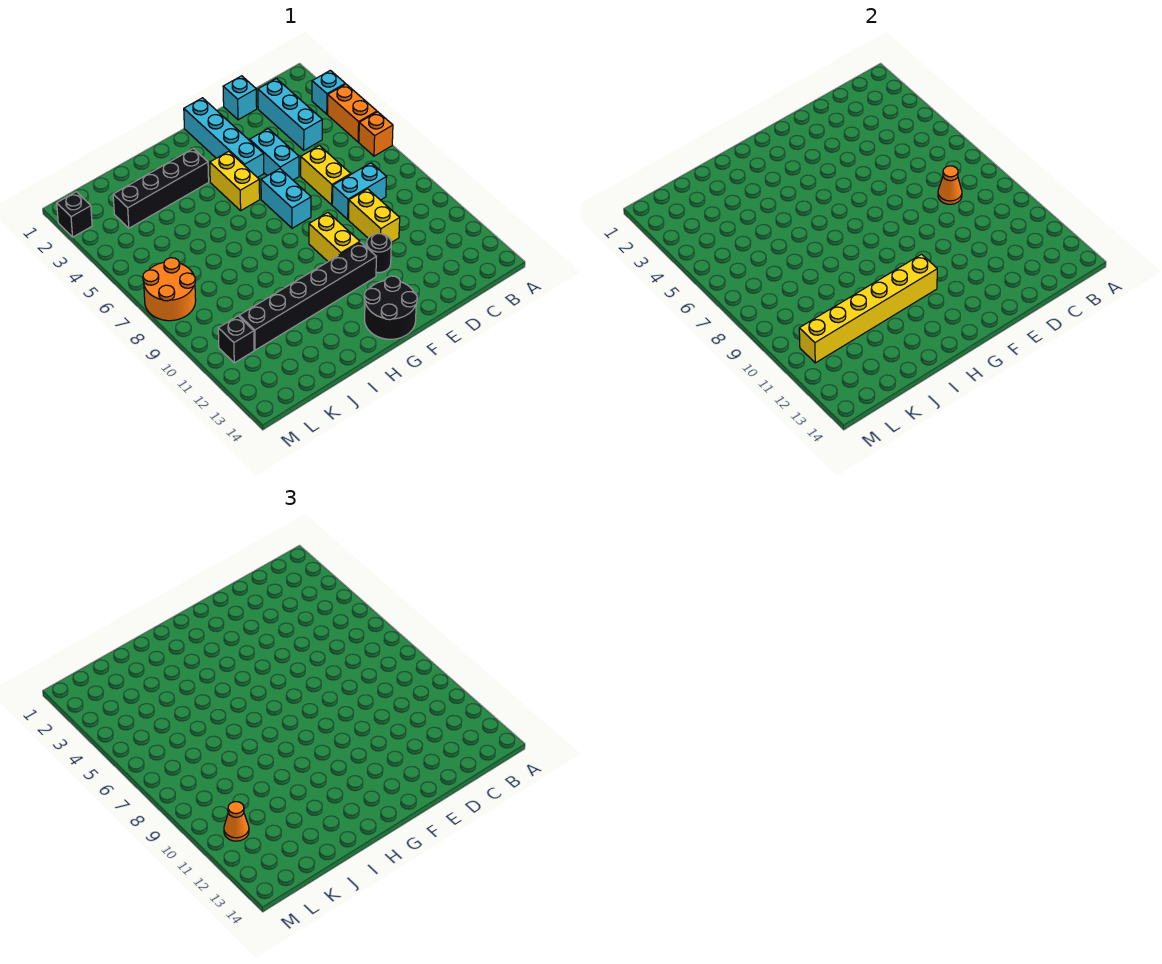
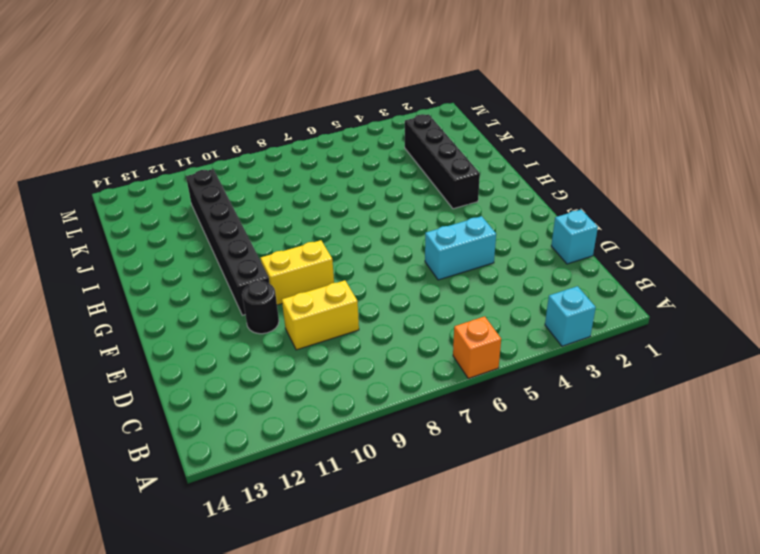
none -> orange brick A4:A5 level 1
none -> cyan brick C2:C4 level 1
none -> cyan brick C8:D8 level 1

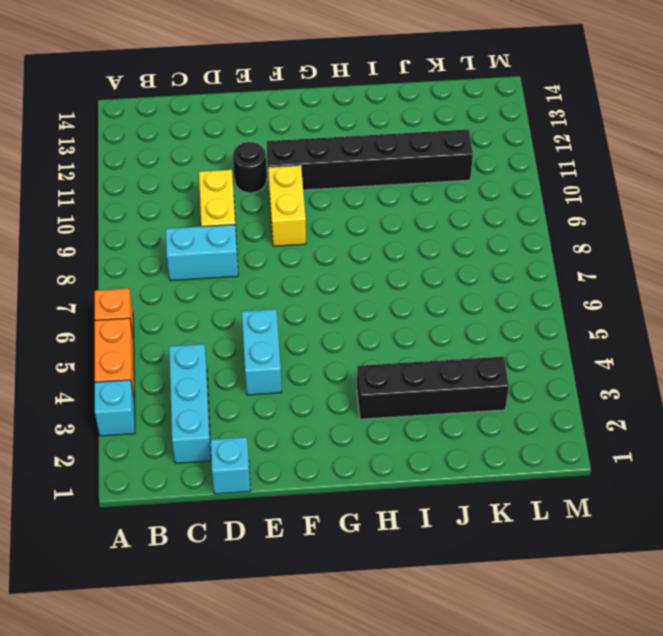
none -> yellow brick D6:D7 level 1
none -> cyan brick F1:F4 level 1
none -> cyan brick F6:F7 level 1

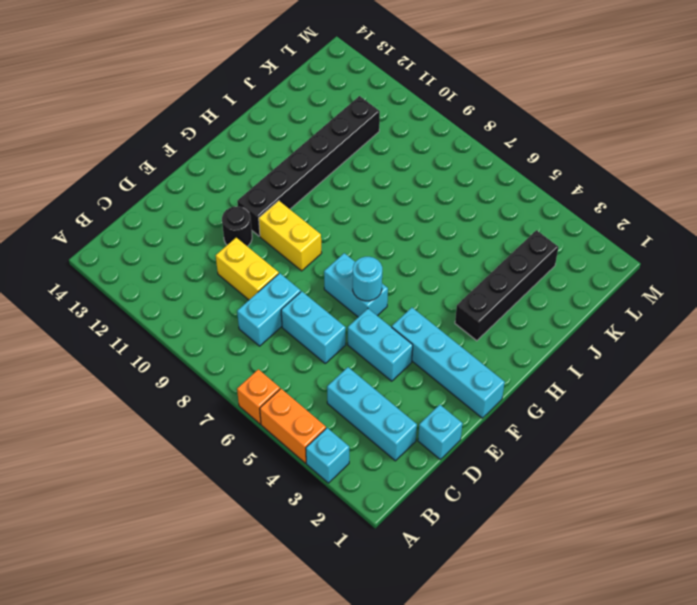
cyan brick D6:D7 level 1 -> yellow brick D6:D7 level 1
cyan round brick F6 level 2 -> none
none -> black round brick F13:G14 level 1
none -> yellow brick G4:G5 level 1
none -> orange round brick L7:M8 level 1

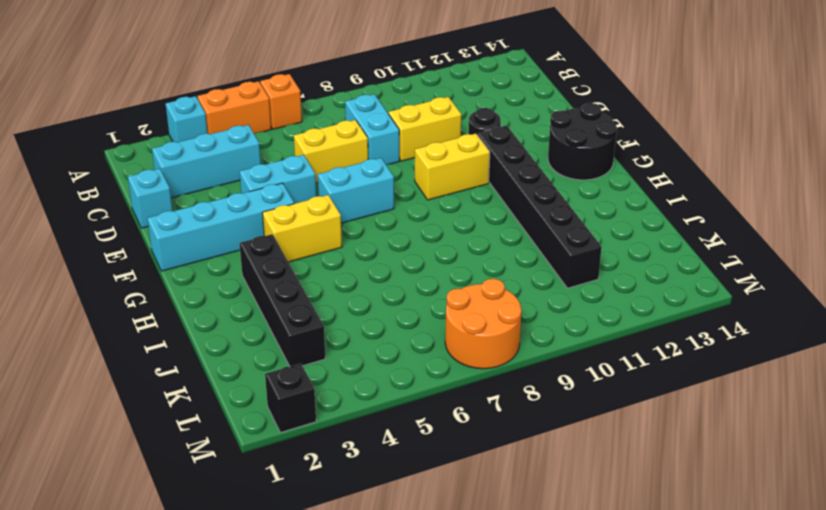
none -> black brick L11 level 1
none -> orange cone C8 level 2
none -> yellow brick G11:L11 level 2

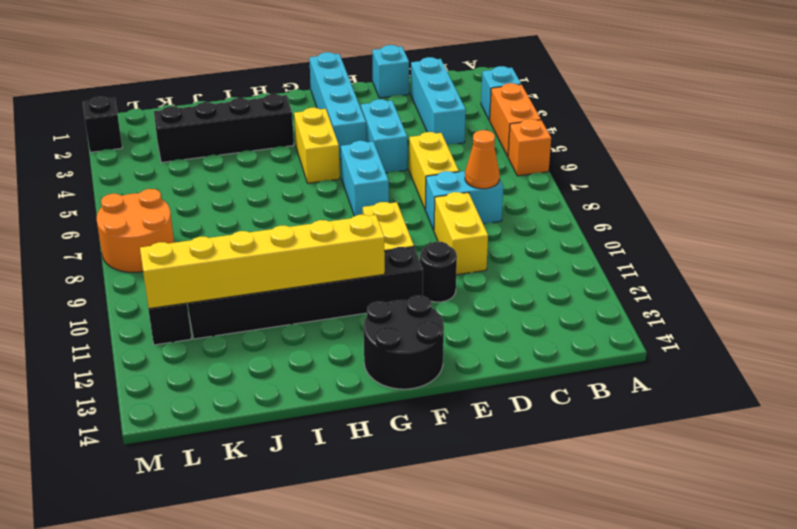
none -> orange cone L11 level 3

